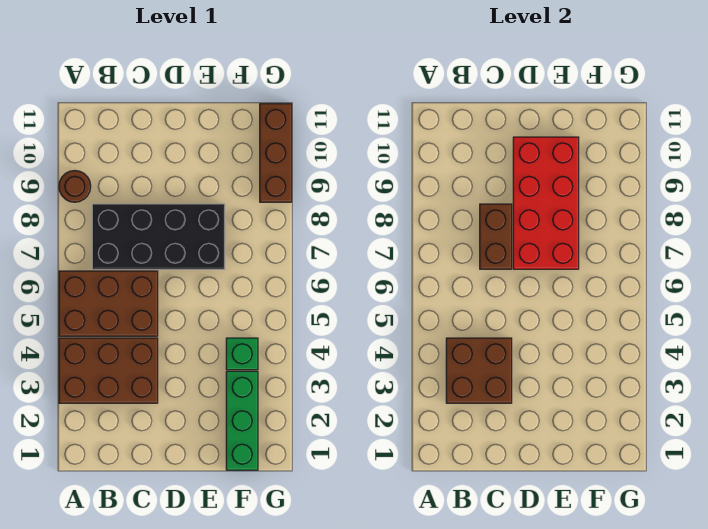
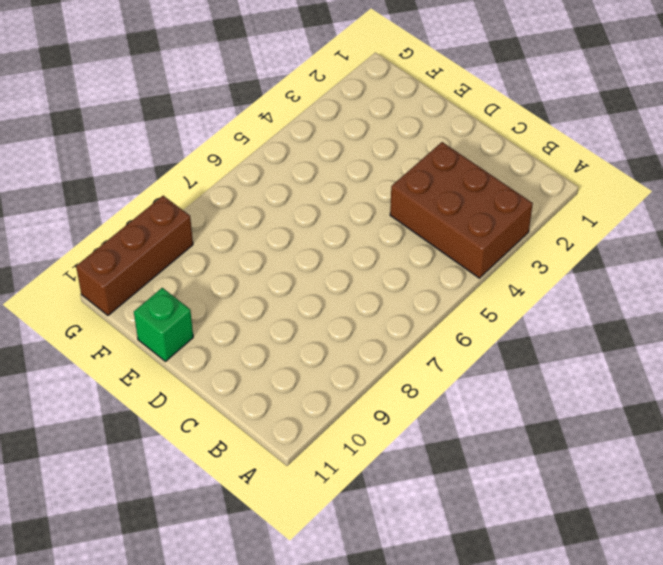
green brick E11 level 1 -> green brick F4 level 1
none -> brown brick A5:C6 level 1
none -> brown round brick A9 level 1

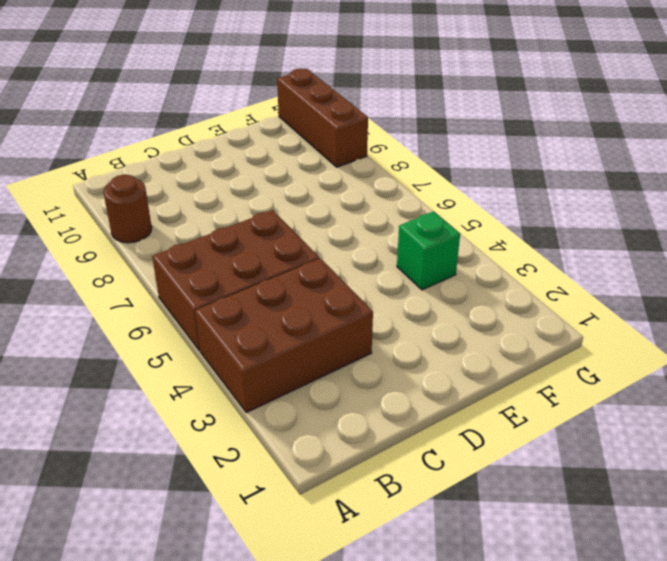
none -> black brick B7:E8 level 1
none -> green brick F1:F3 level 1

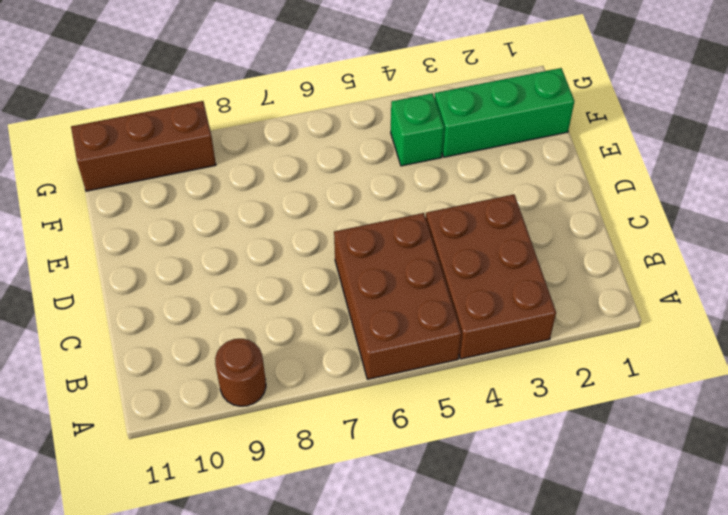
none -> black brick B7:E8 level 1
none -> brown brick B3:C4 level 2

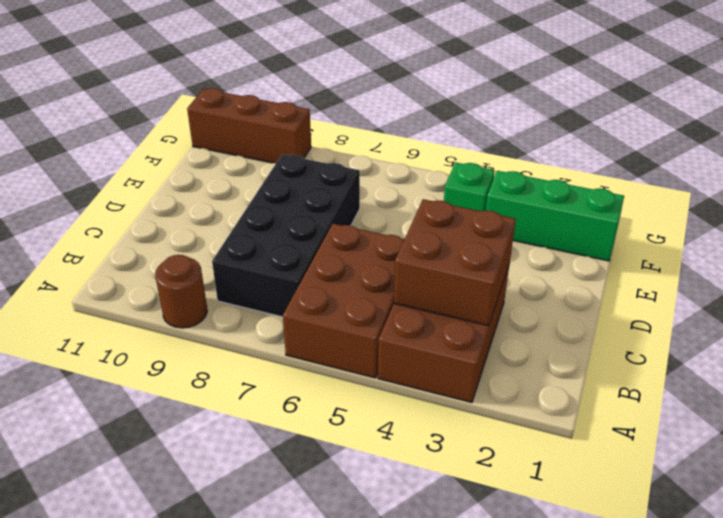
none -> brown brick C7:C8 level 2
none -> red brick D7:E10 level 2

